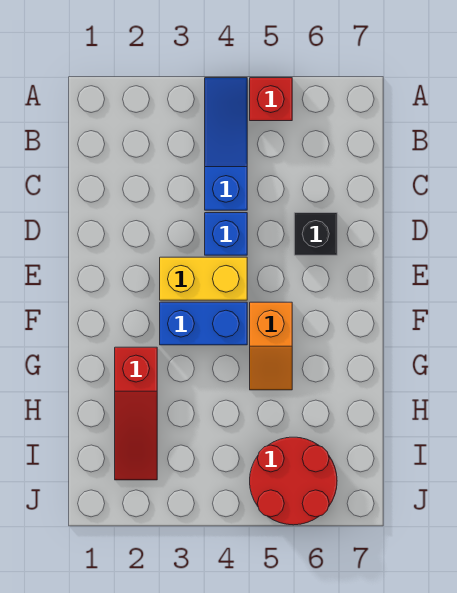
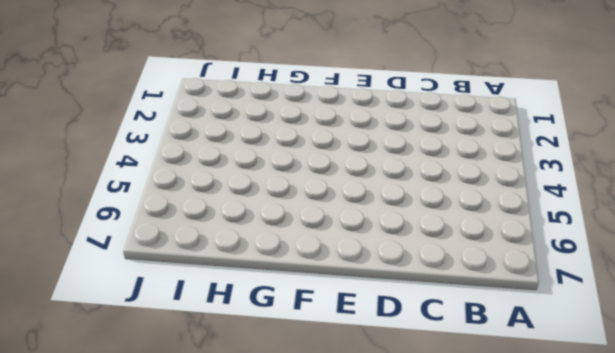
none -> blue slope A4:C4 level 1 top C
none -> red brick A5 level 1

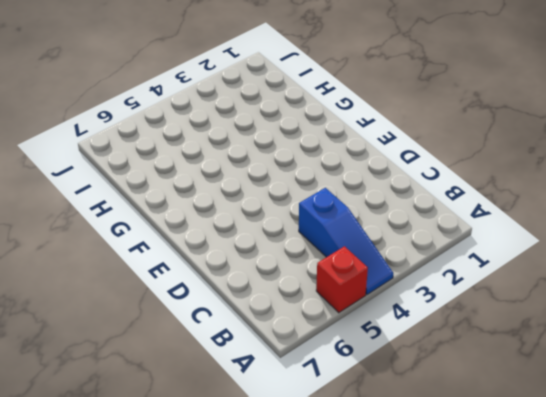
none -> blue brick D4 level 1
none -> black brick D6 level 1

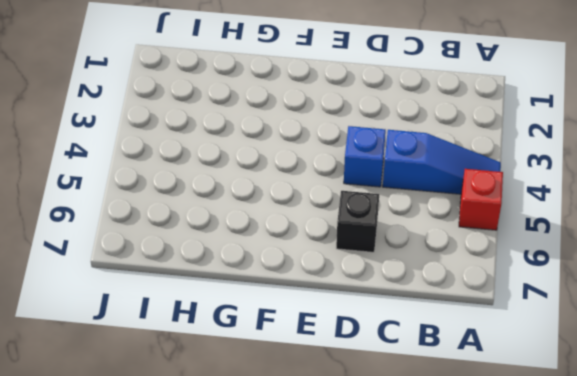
none -> yellow brick E3:E4 level 1
none -> blue brick F3:F4 level 1

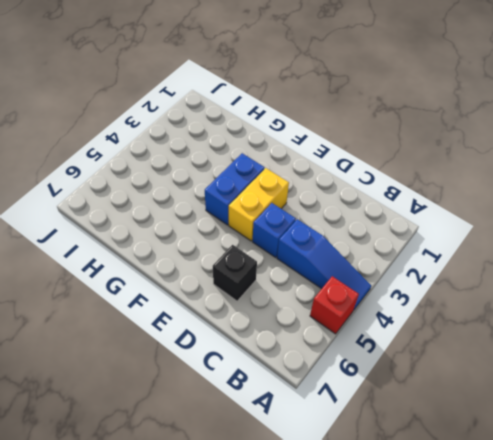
none -> orange slope F5:G5 level 1 top F
none -> red slope G2:I2 level 1 top G

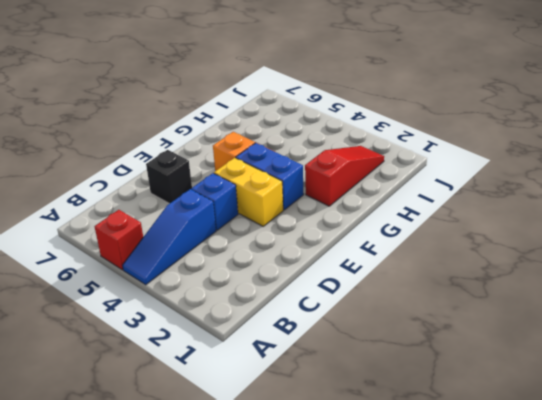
none -> red round brick I5:J6 level 1

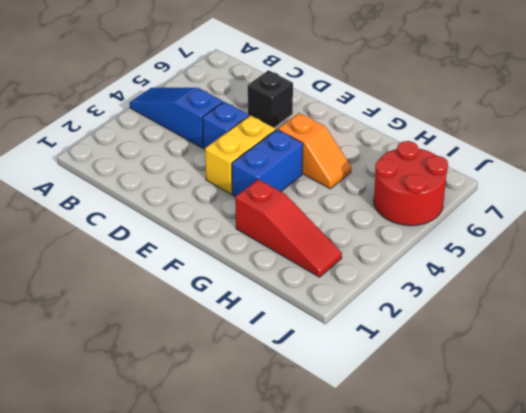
none -> red brick A5 level 1

